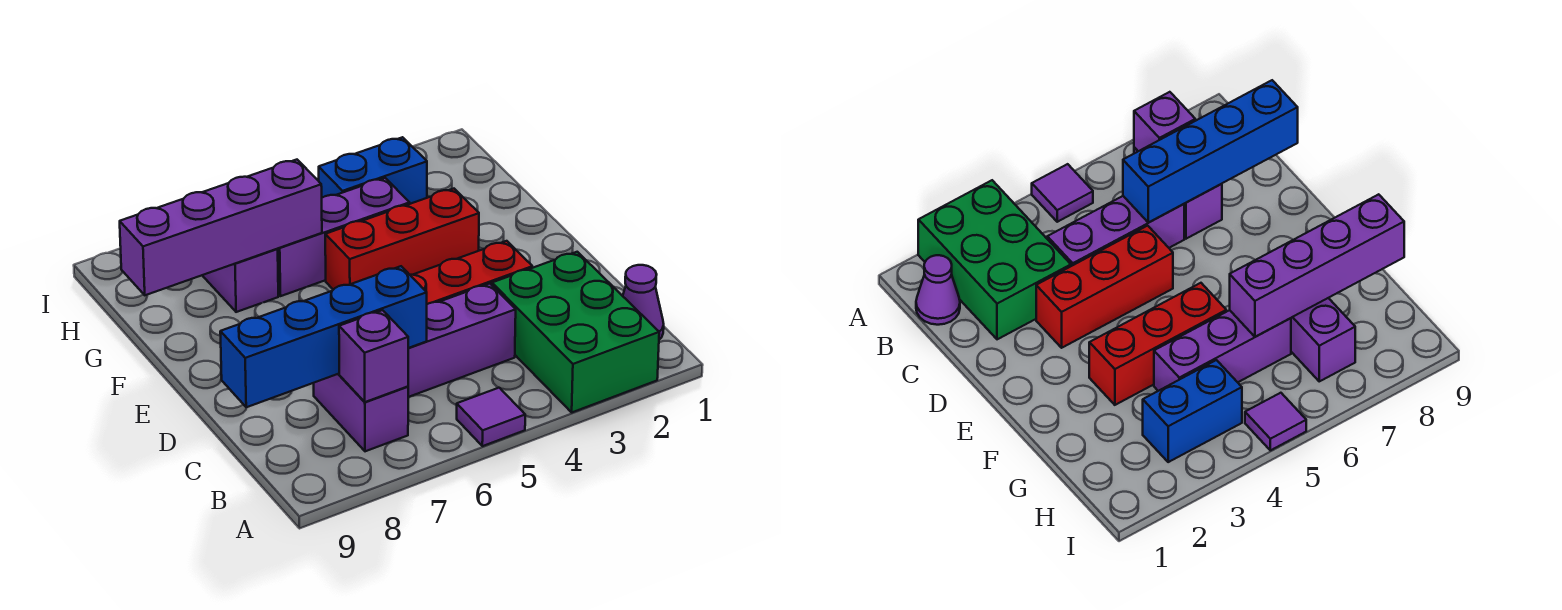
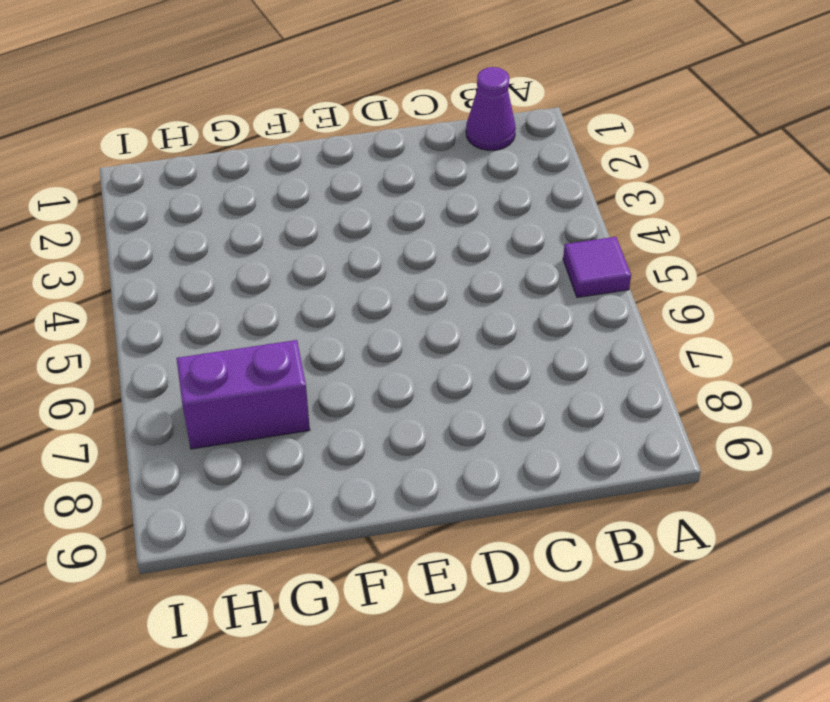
none -> green brick A2:C3 level 1
none -> purple brick B7:C7 level 1
none -> purple brick C4:C6 level 1

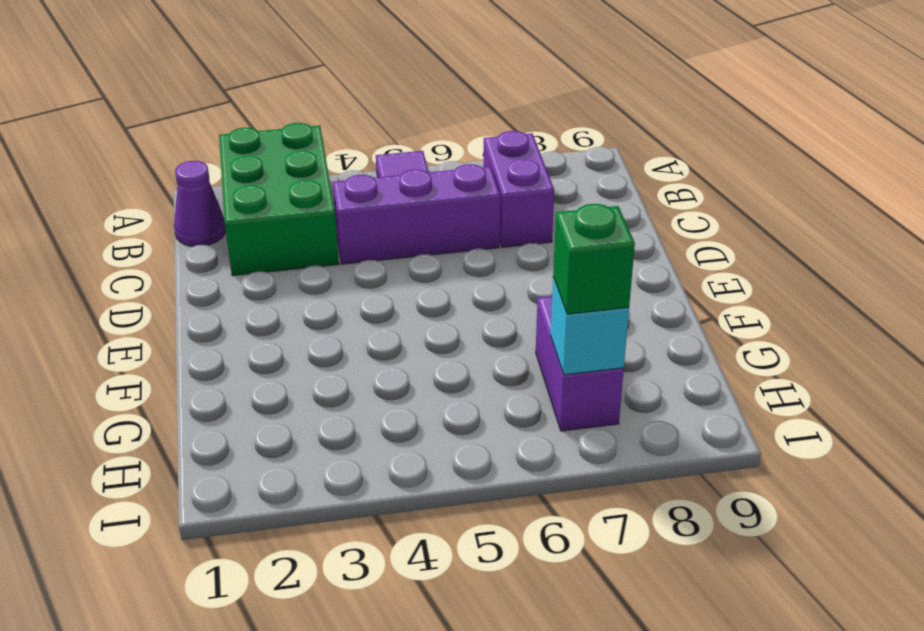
cyan brick H7 level 2 -> none
green brick H7 level 3 -> none
none -> red brick D3:D5 level 1
none -> red brick F3:F5 level 1
none -> purple brick G4:G6 level 1

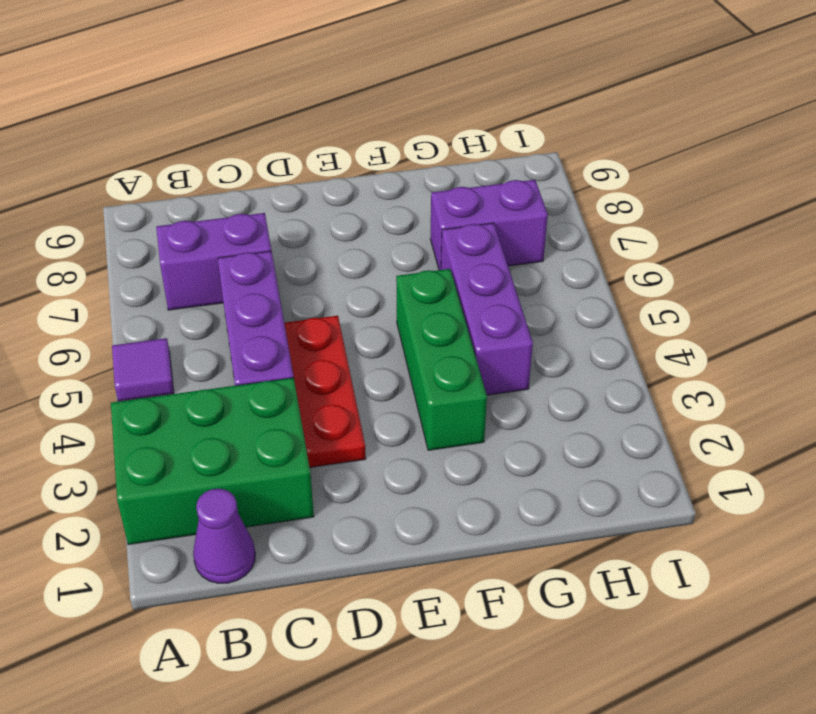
red plate D3:D5 level 1 -> red brick D3:D5 level 1
green brick F3:F5 level 1 -> red brick F3:F5 level 1
none -> blue brick H3:H4 level 1
none -> purple tile I5 level 1
none -> purple brick B7 level 2

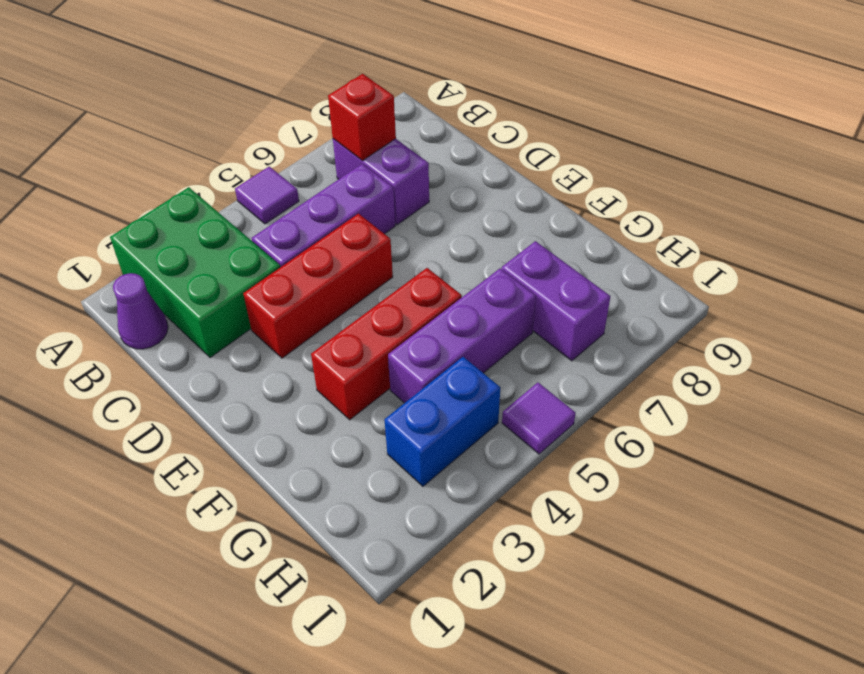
red brick B7 level 2 -> purple brick B7 level 2
none -> blue brick C6:C9 level 2
none -> purple brick G6:G9 level 2

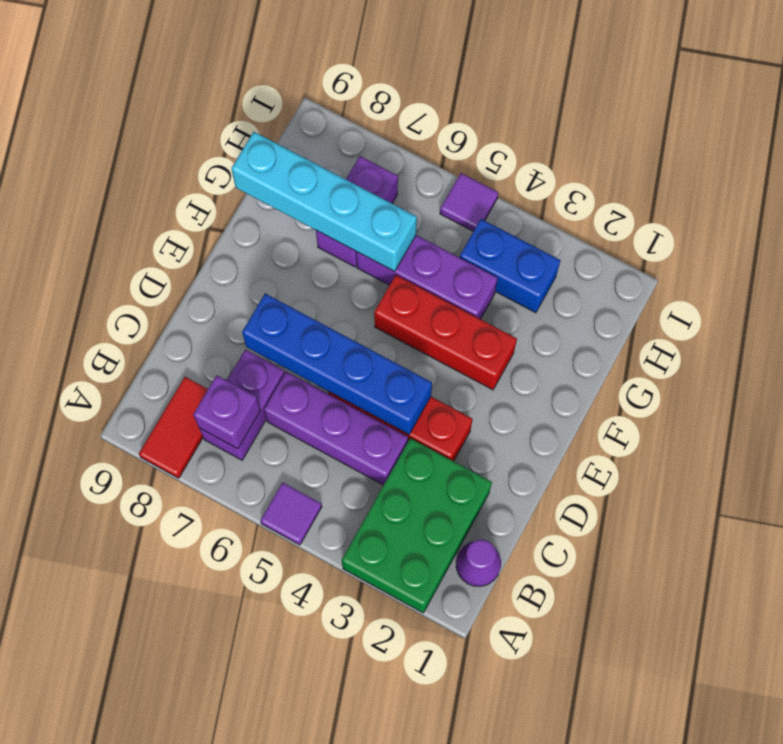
red tile A8:B8 level 1 -> none
blue brick D4:D7 level 2 -> blue brick C6:C9 level 2
cyan brick G6:G9 level 2 -> purple brick G6:G9 level 2

